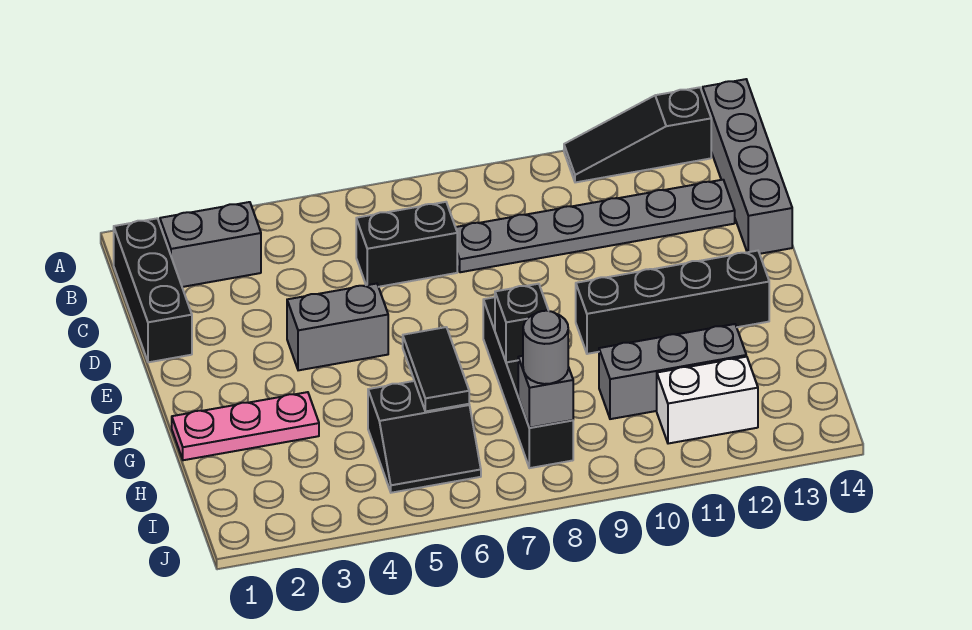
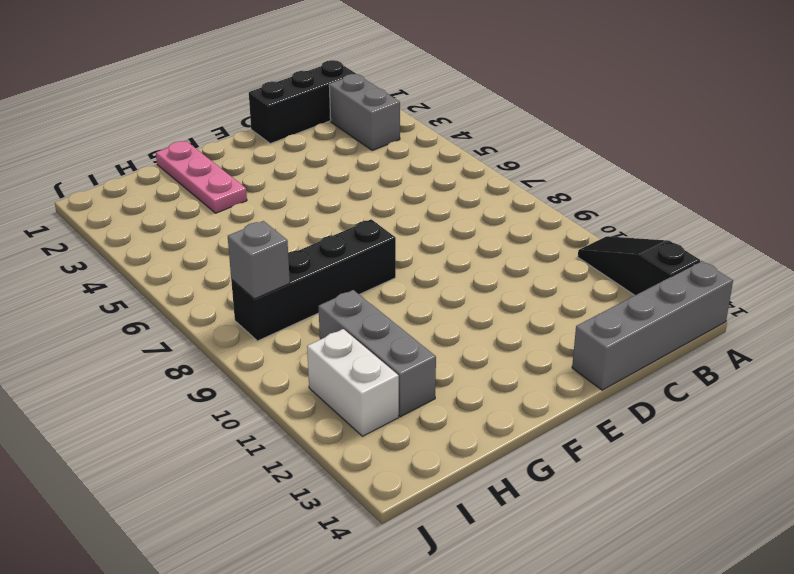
none -> black brick C6:C7 level 1
none -> grey plate C8:C13 level 1
none -> grey brick E4:E5 level 1

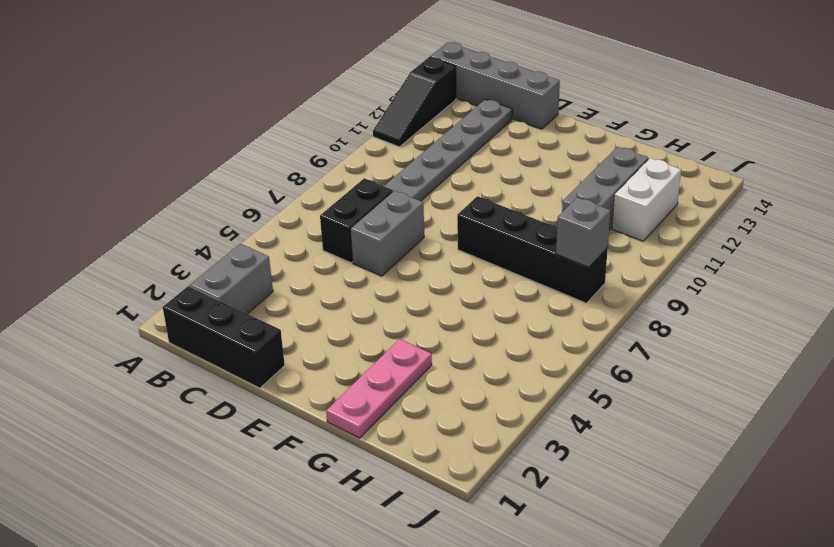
grey brick D6:D7 level 1 -> grey brick E4:E5 level 1
none -> black brick F10:F13 level 1
none -> black slope H5:I6 level 1 top H
none -> black tile G6:H6 level 2

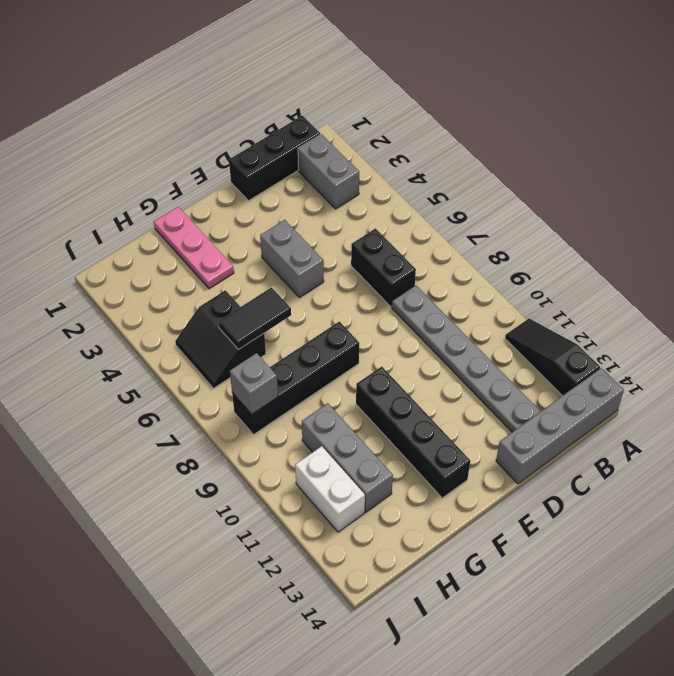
none -> black brick G8 level 2
none -> grey round brick I8 level 3

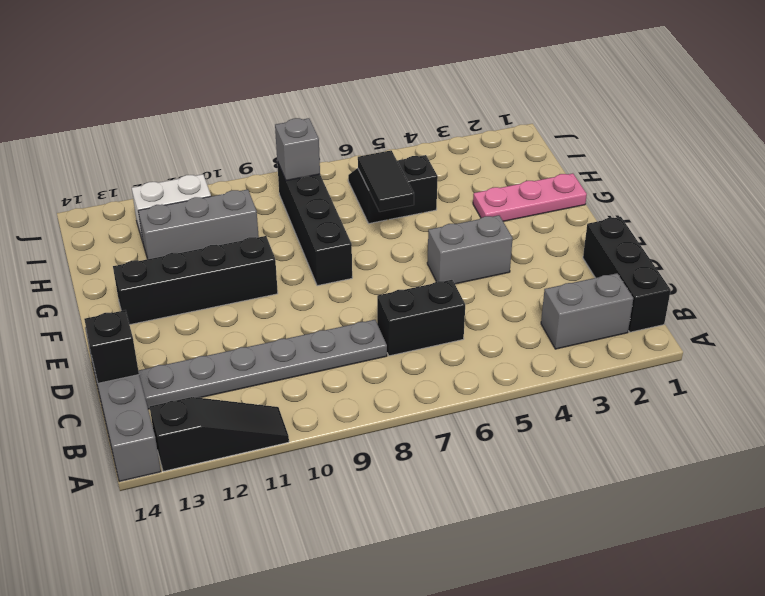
black brick C14 level 2 -> black brick G8 level 2
none -> grey round brick I8 level 3

